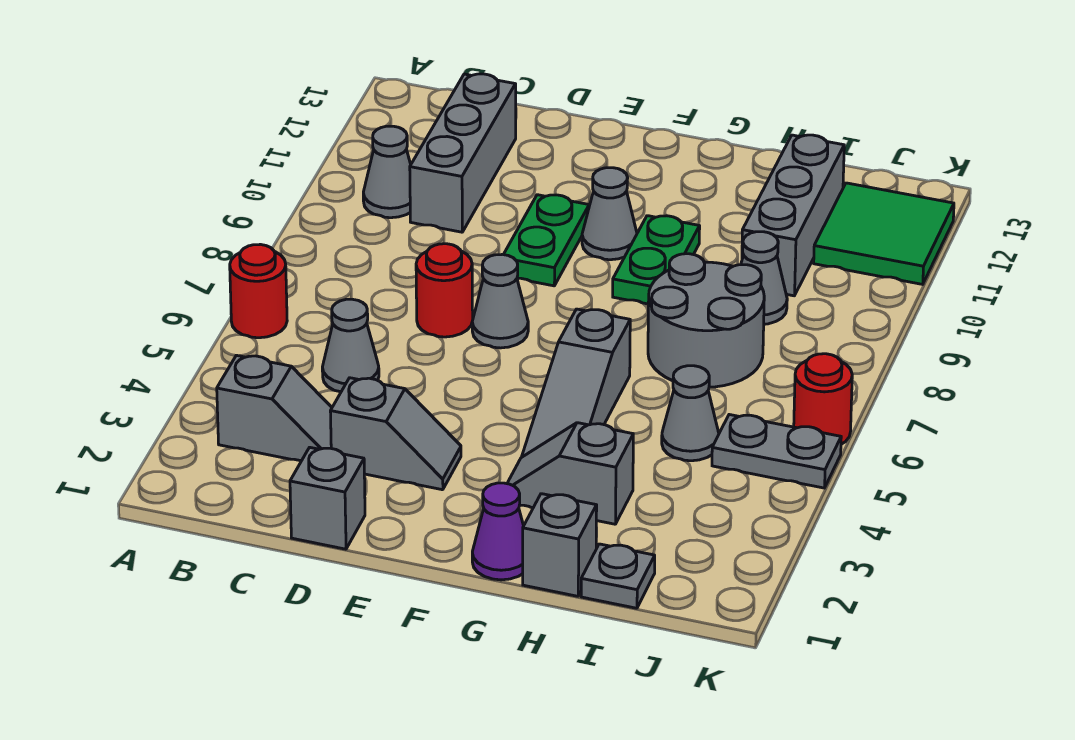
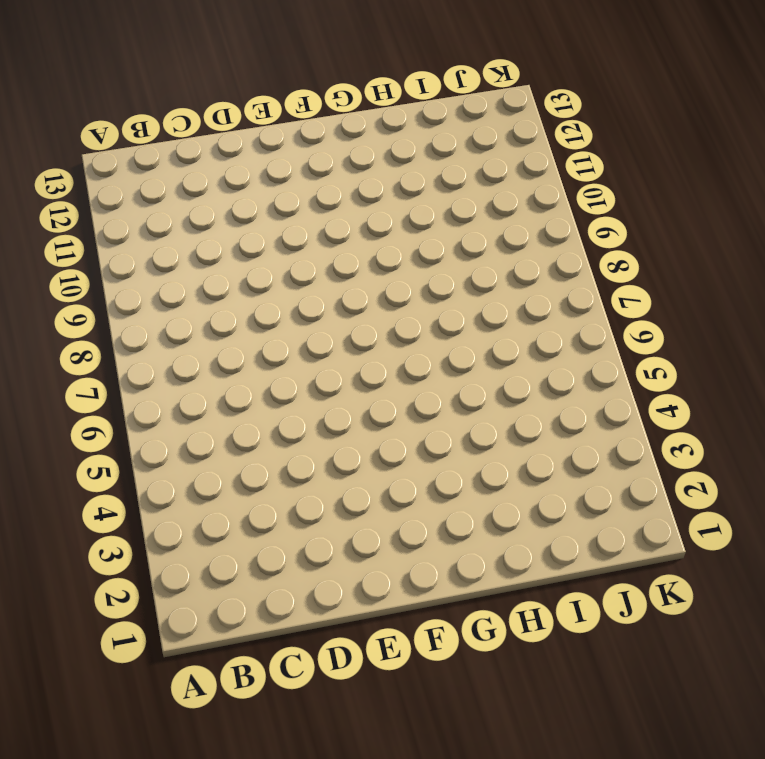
none -> red round brick A6 level 1
none -> grey slope B3:C3 level 1 top B
none -> grey cone B10 level 1

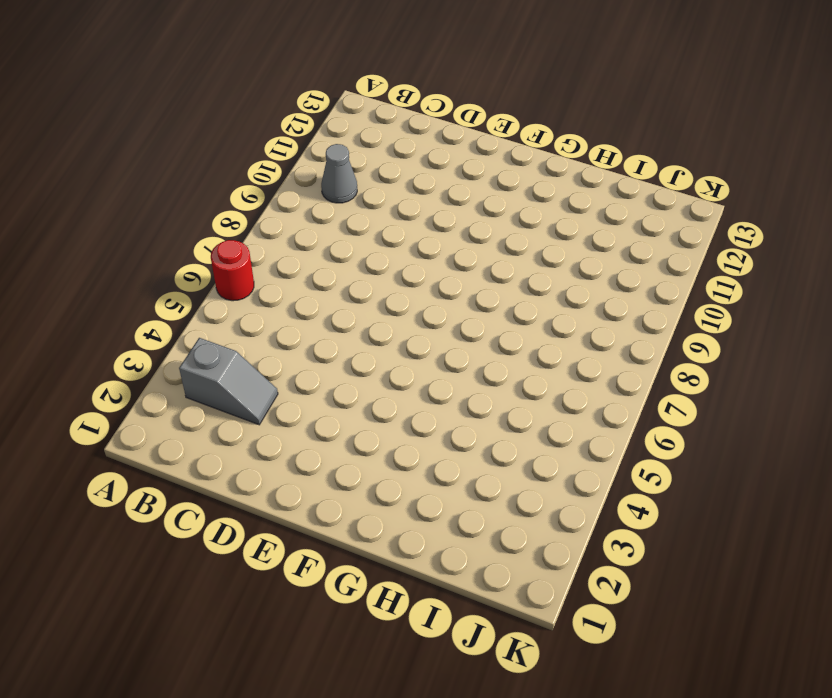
none -> grey cone C5 level 1
none -> grey brick C10:C12 level 1
none -> grey brick D1 level 1

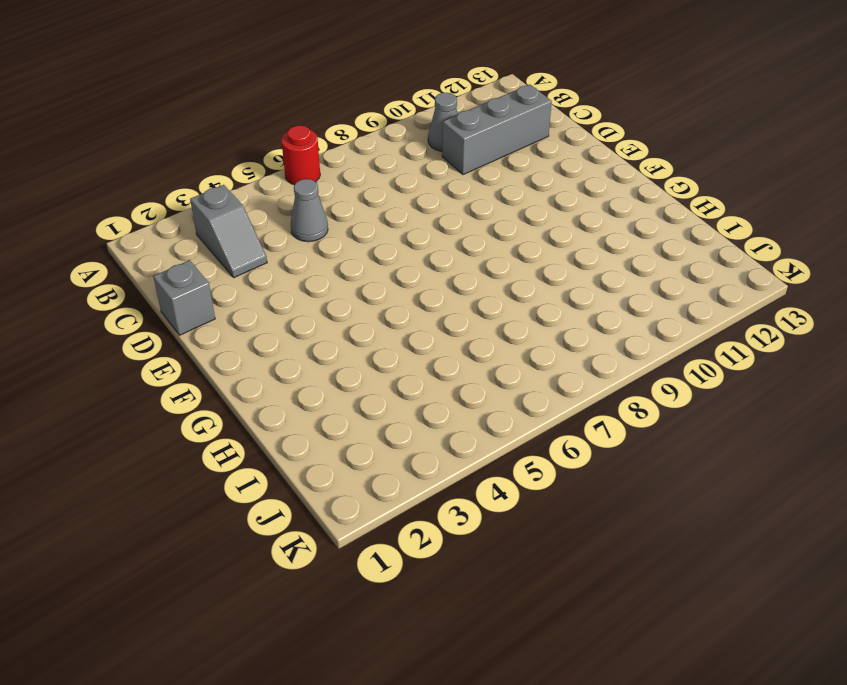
none -> grey slope D3:E3 level 1 top D
none -> red round brick D7 level 1
none -> grey cone E7 level 1

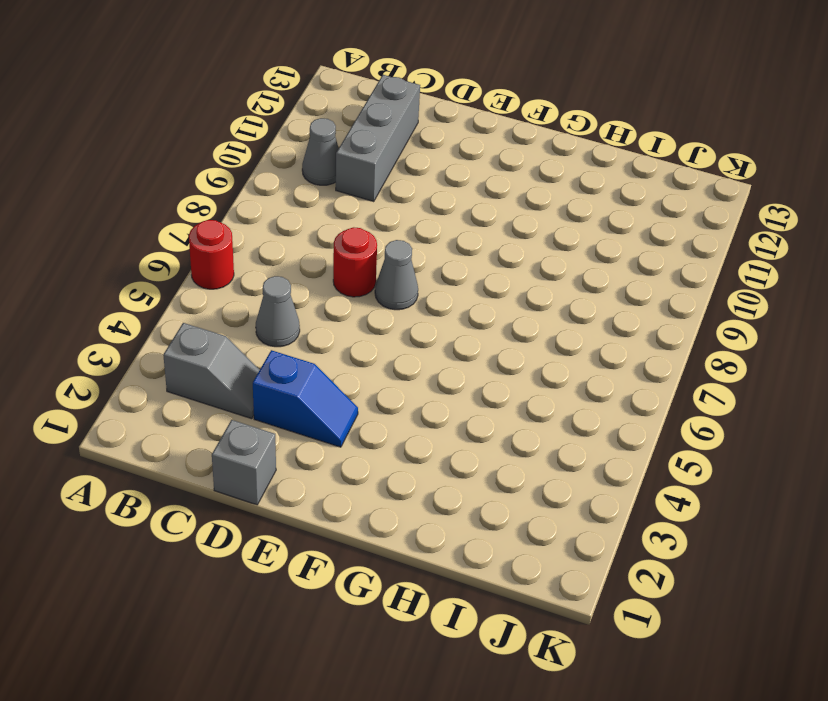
blue slope D3:E3 level 1 top D -> grey slope D3:E3 level 1 top D
none -> green plate E9:E10 level 1
none -> grey cone F10 level 1
none -> purple cone G1 level 1

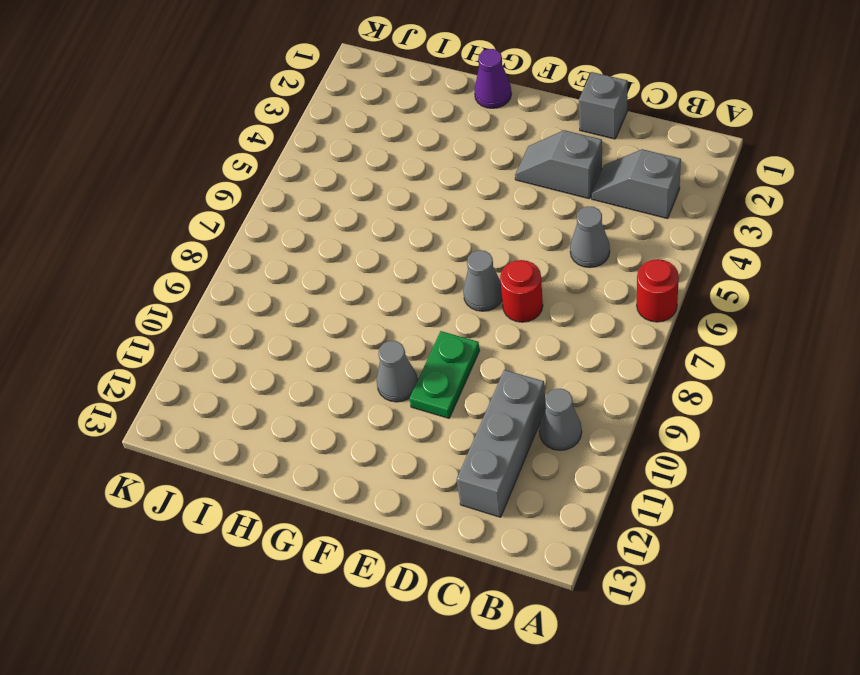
none -> grey slope G3:H3 level 1 top H
none -> grey slope G4:G6 level 1 top 6
none -> green plate G9:G10 level 1

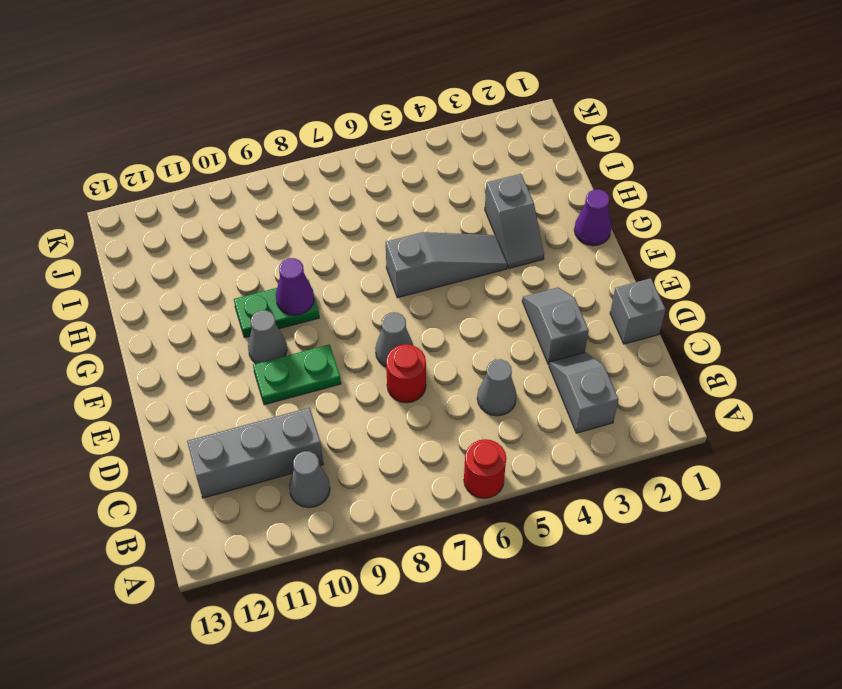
purple cone G9 level 2 -> none
none -> grey brick H1 level 1
none -> grey round brick H7:I8 level 1
none -> grey plate I1 level 1

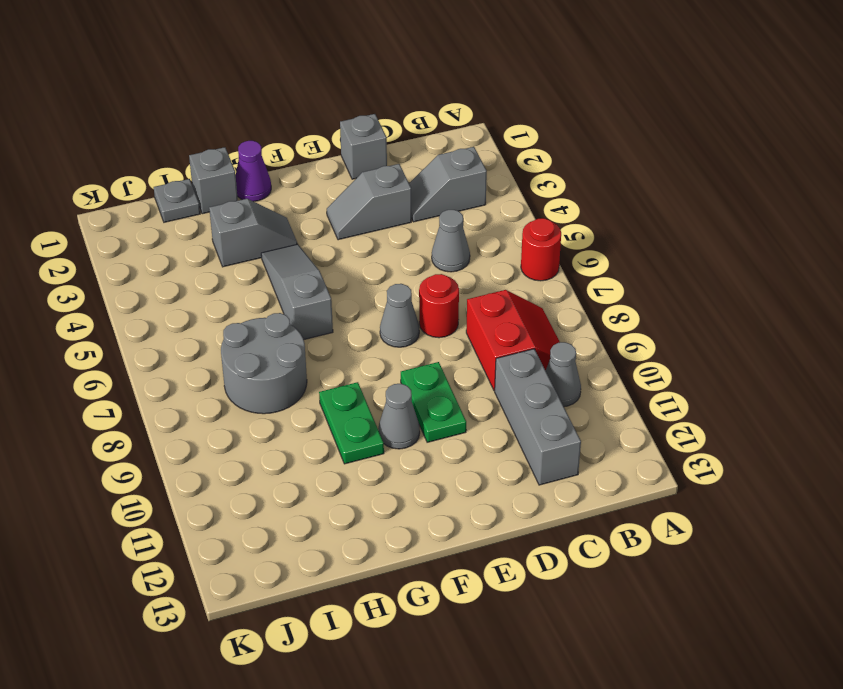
red slope B8:C9 level 1 top C -> none
none -> grey cone I5 level 1
none -> grey cone I9 level 1
none -> grey brick I10:I12 level 1

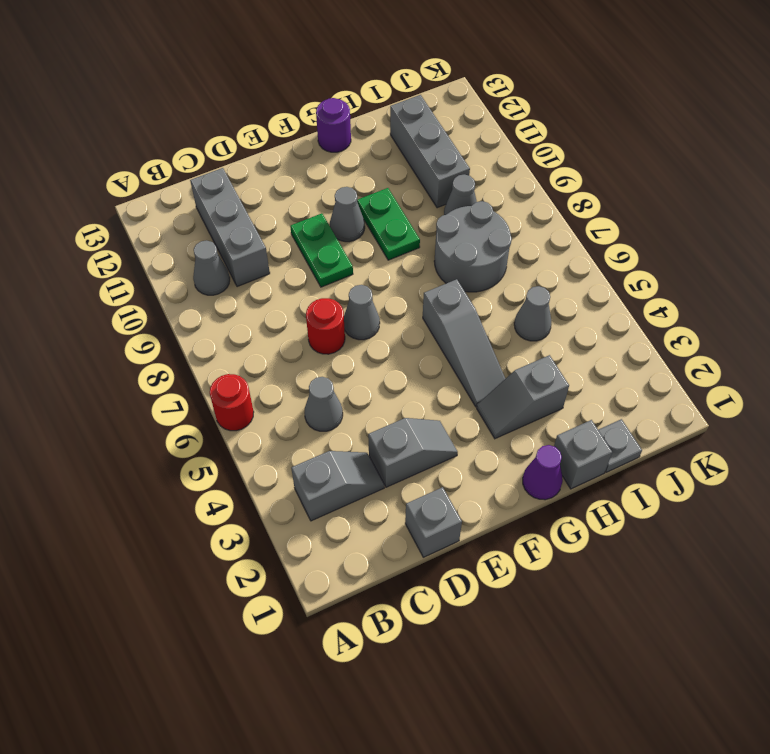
purple round brick G13 level 1 -> none
none -> grey plate J5:K5 level 1
none -> green tile J11:K12 level 1
none -> red round brick K6 level 1

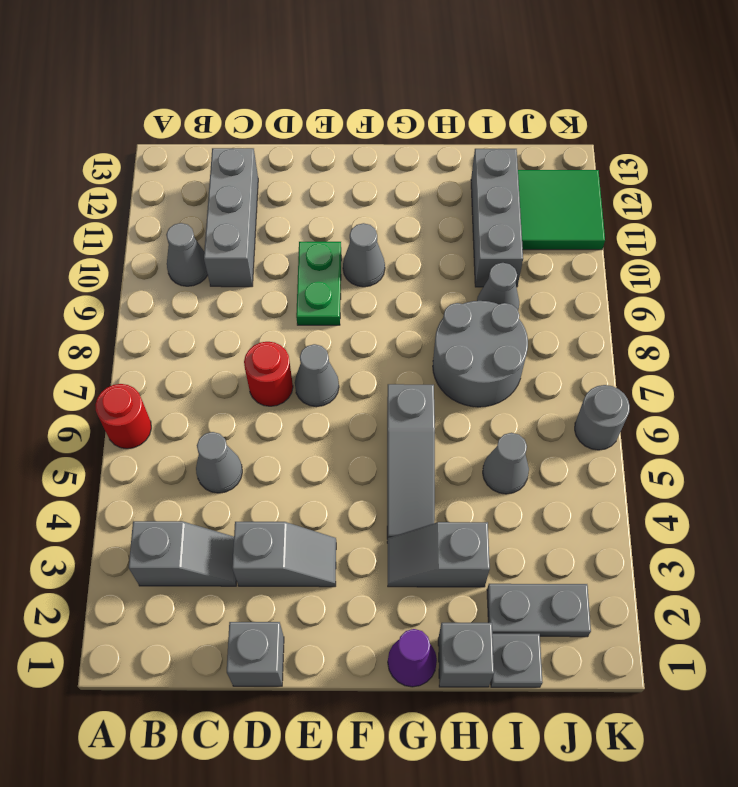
grey plate I2:J2 level 1 -> grey plate J5:K5 level 1
grey round brick K6 level 1 -> red round brick K6 level 1
none -> green plate G9:G10 level 1

